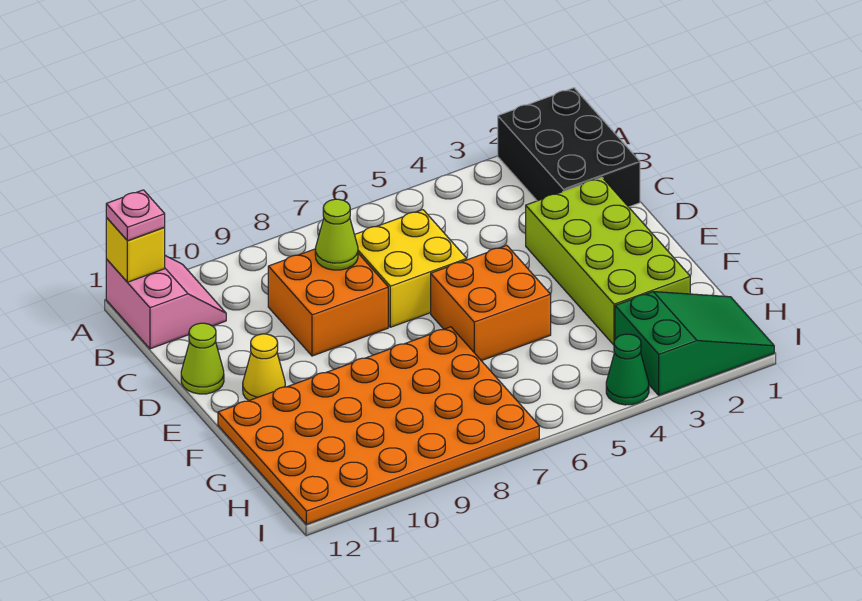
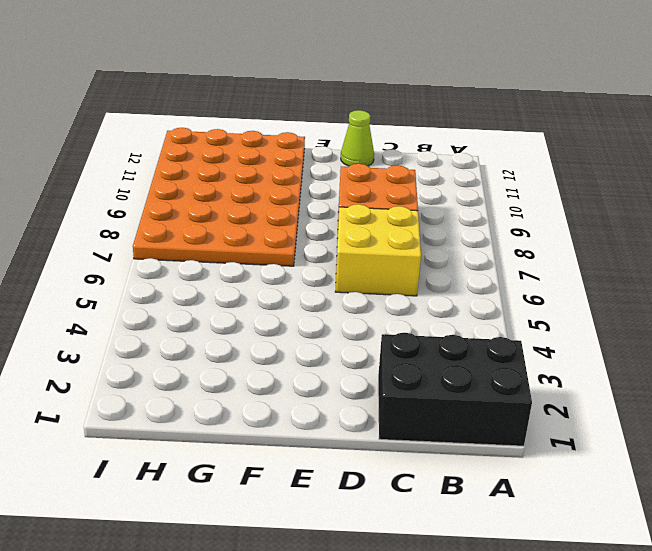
none -> pink slope A11:B12 level 1 top 12
none -> lime brick D2:G3 level 1
none -> orange brick E5:F6 level 1

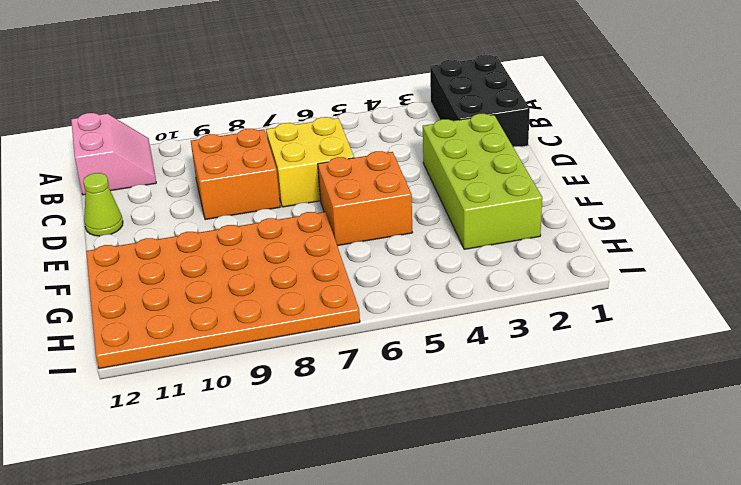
none -> yellow cone E11 level 1
none -> green slope H1:I3 level 1 top 3
none -> green cone I4 level 1

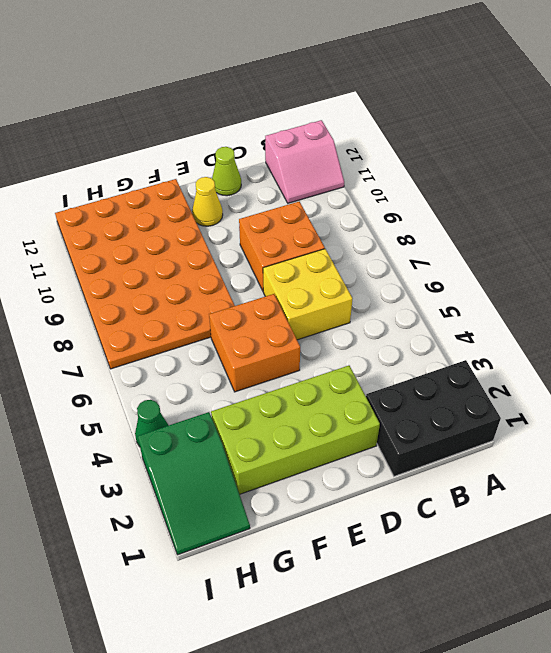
none -> yellow brick A12 level 2
none -> lime cone C8 level 2
none -> pink plate A12 level 3

